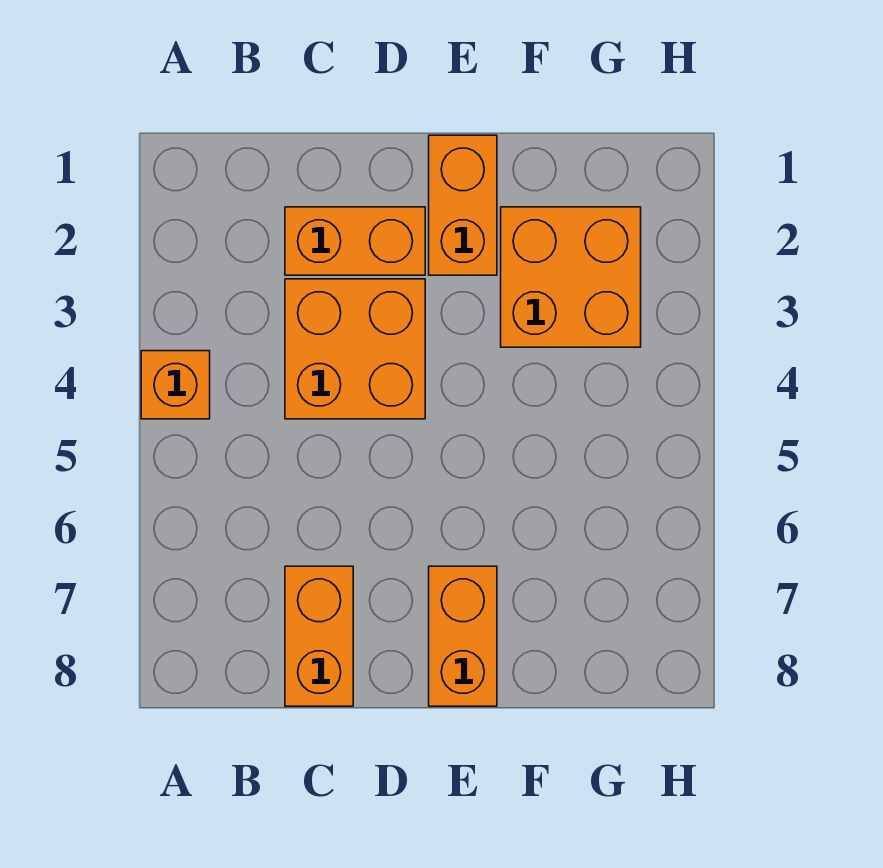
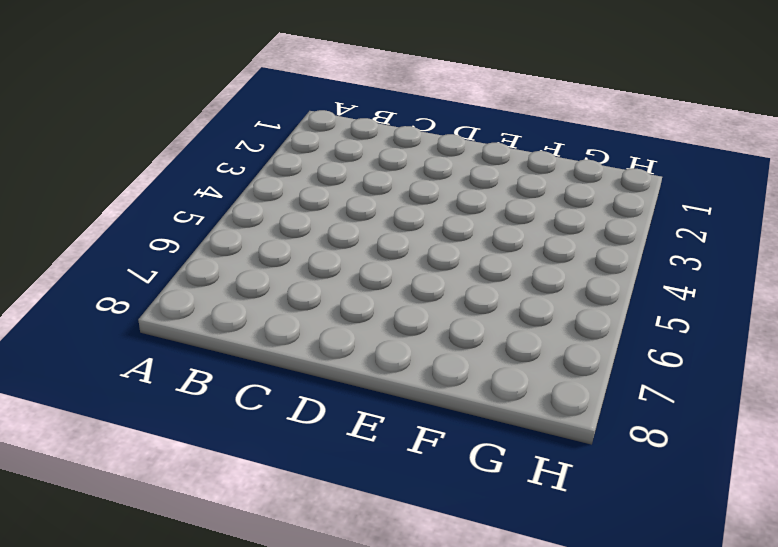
none -> orange brick A4 level 1
none -> orange brick C2:D2 level 1

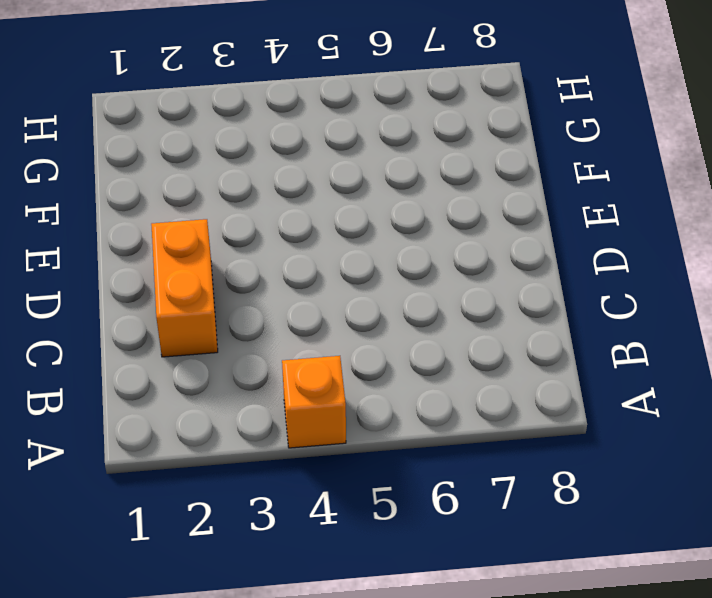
none -> orange brick C3:D4 level 1
none -> orange brick C7:C8 level 1

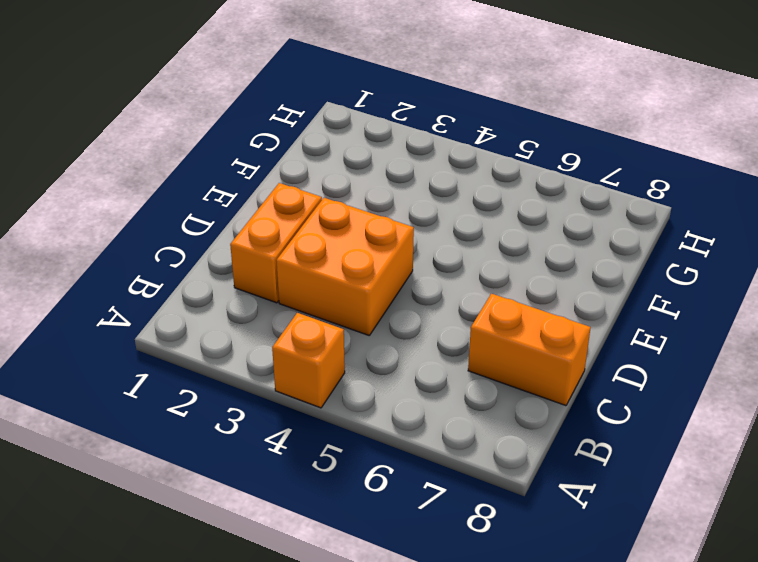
none -> orange brick E1:E2 level 1
none -> orange brick E7:E8 level 1

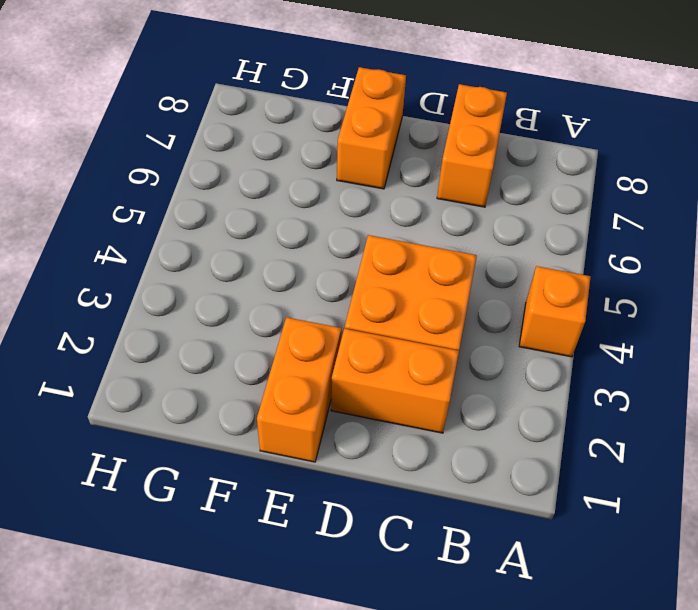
none -> orange brick F2:G3 level 1

